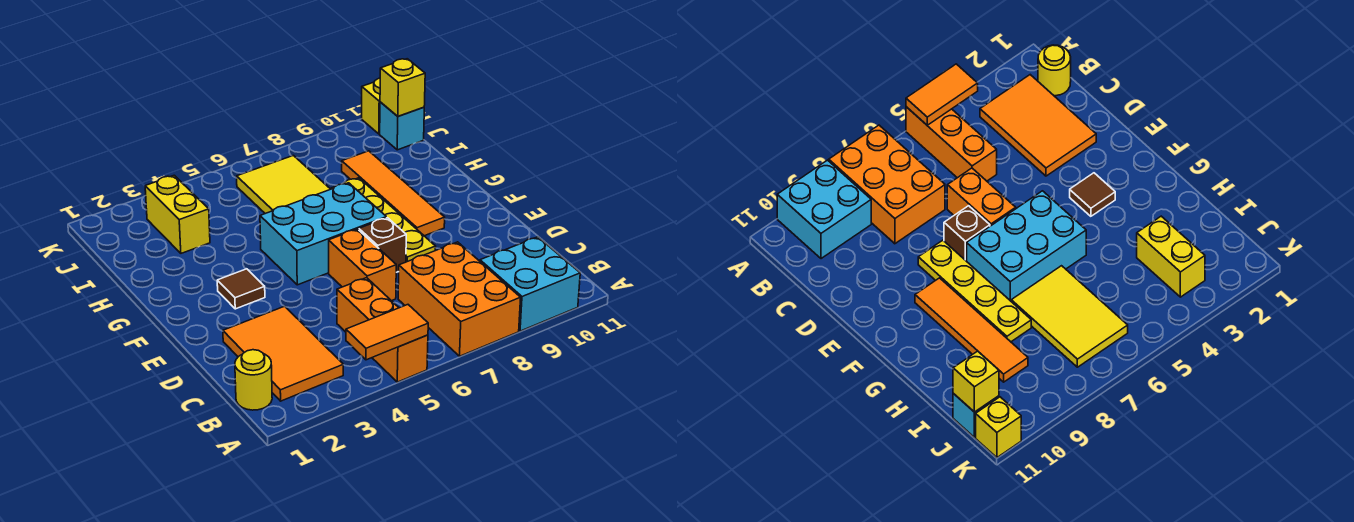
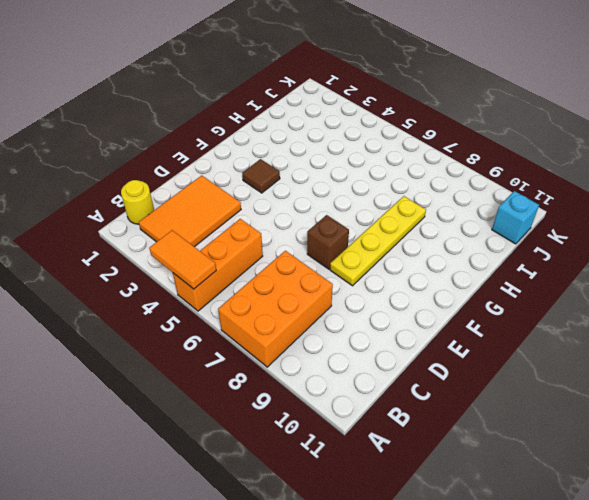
none -> cyan brick A9:B10 level 1
none -> orange brick D6:E6 level 1
none -> cyan brick F5:G7 level 1

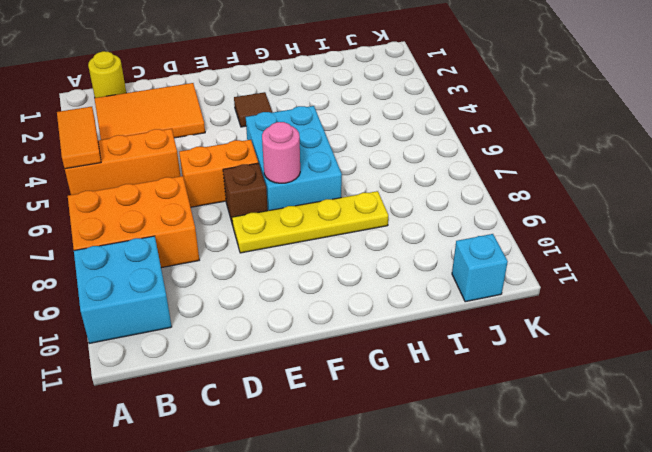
pink round brick F7 level 2 -> none
none -> orange tile F9:I9 level 1
none -> yellow tile H6:J7 level 1
none -> yellow brick I3:J3 level 1

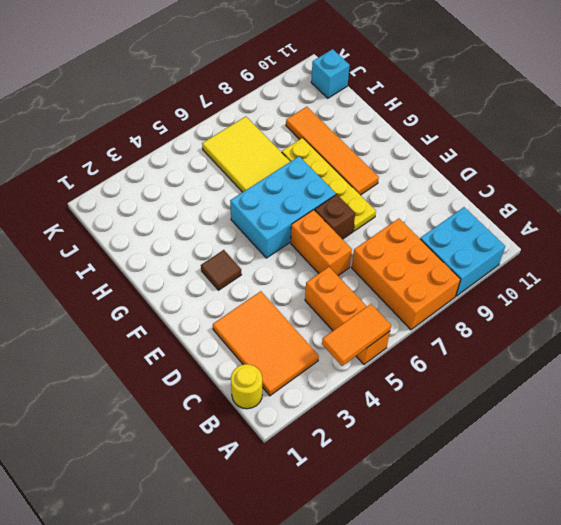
none -> yellow brick I3:J3 level 1
none -> yellow brick K11 level 1
none -> yellow brick J11 level 2

